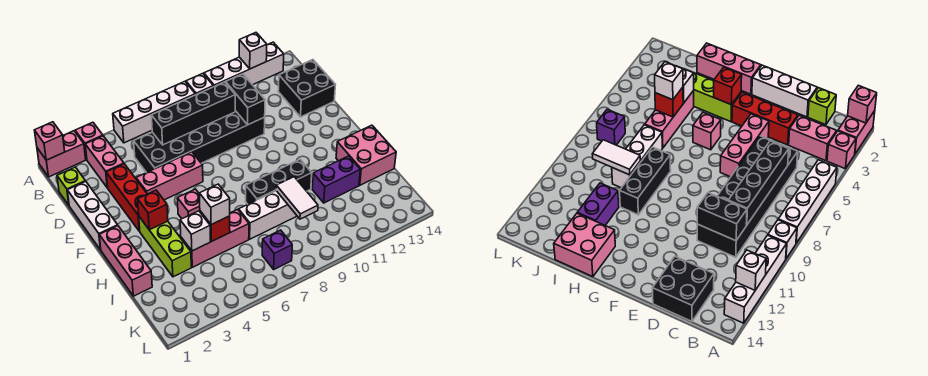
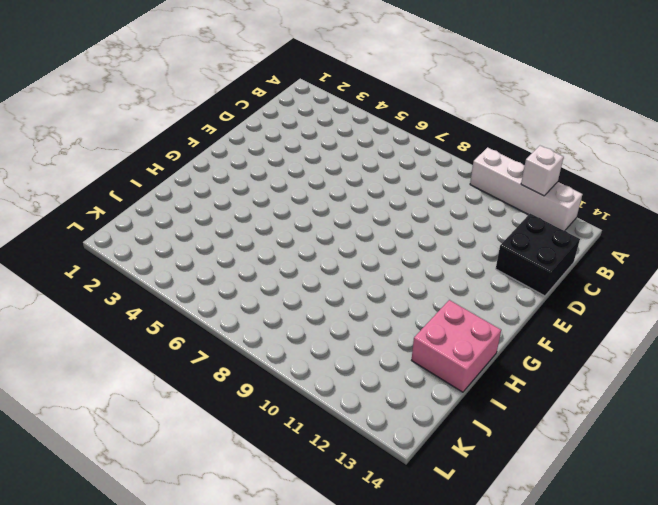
none -> pink brick A1:A2 level 1
none -> pink brick A3 level 1
none -> white brick A5:A8 level 1
none -> white brick A9 level 1

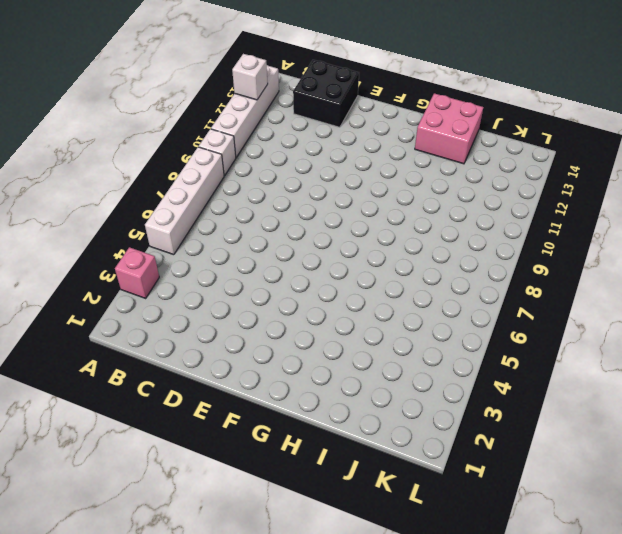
none -> pink brick A1:A2 level 1
none -> pink brick B3:C3 level 1
none -> lime brick C1 level 1
none -> black brick C5:D10 level 1

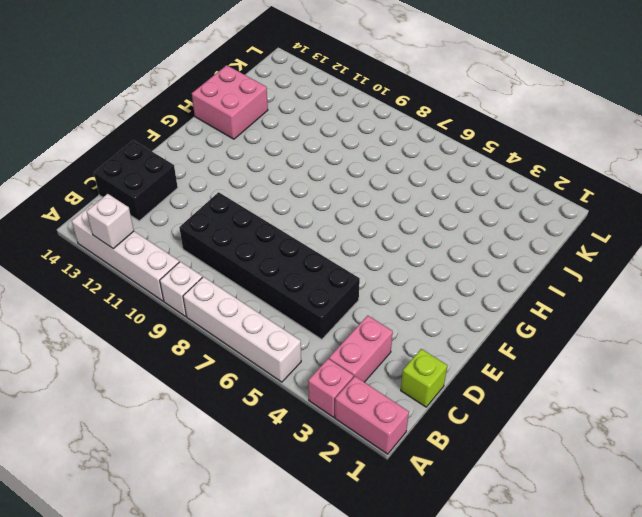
none -> white brick D1:F1 level 1
none -> red brick D3:F3 level 1
none -> pink brick E4:E6 level 1
none -> pink brick G1:I1 level 1

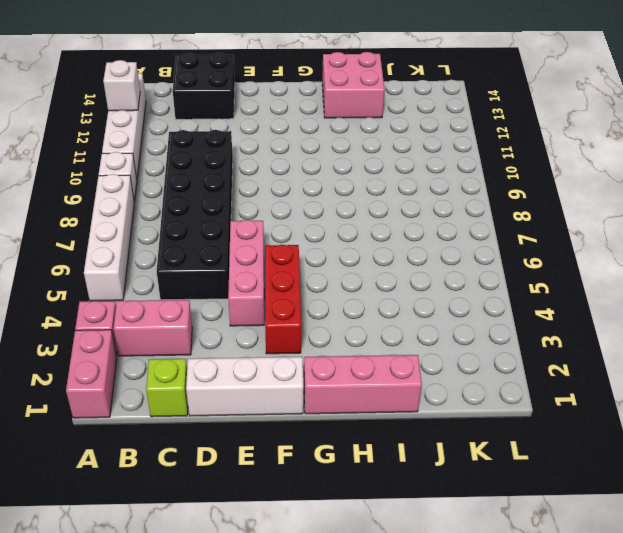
red brick F3:F5 level 1 -> red brick D3:F3 level 1
none -> lime brick G3:I3 level 1
none -> pink brick G5 level 1
none -> black brick H8:H10 level 1
none -> pink brick I4:I6 level 1

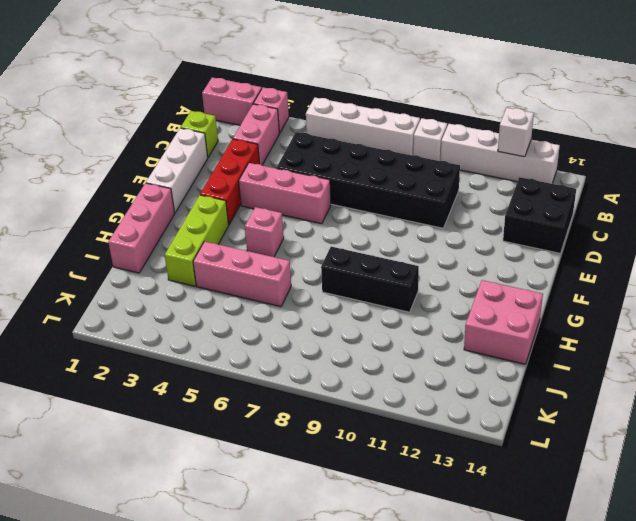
none -> white brick I7:I9 level 1
none -> purple brick I11:I12 level 1
none -> purple brick K7 level 1
none -> pink brick A1 level 2

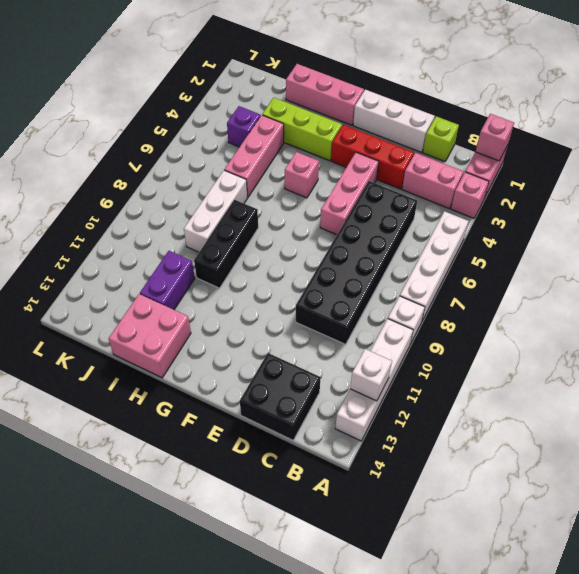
purple brick J4 level 1 -> purple brick K7 level 1
none -> black brick C6:C9 level 2
none -> black brick C10:D10 level 2
none -> red brick G3 level 2
none -> white brick I4 level 2

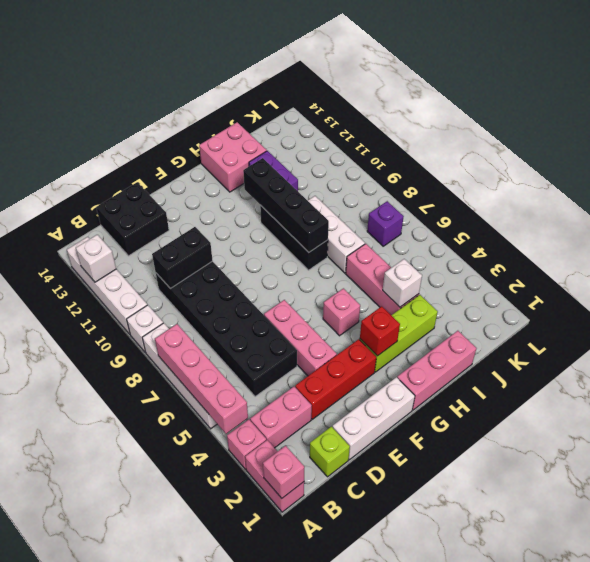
pink brick A4:A7 level 2 -> none
black brick H8:H11 level 2 -> black brick C6:C9 level 2
none -> red brick I5 level 2
none -> white tile I9:J9 level 2
none -> white brick I5 level 3

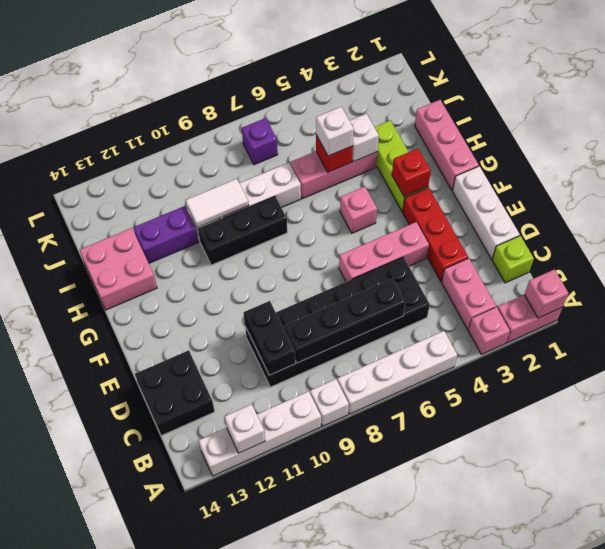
white tile I9:I10 level 2 -> white tile I9:J9 level 2

